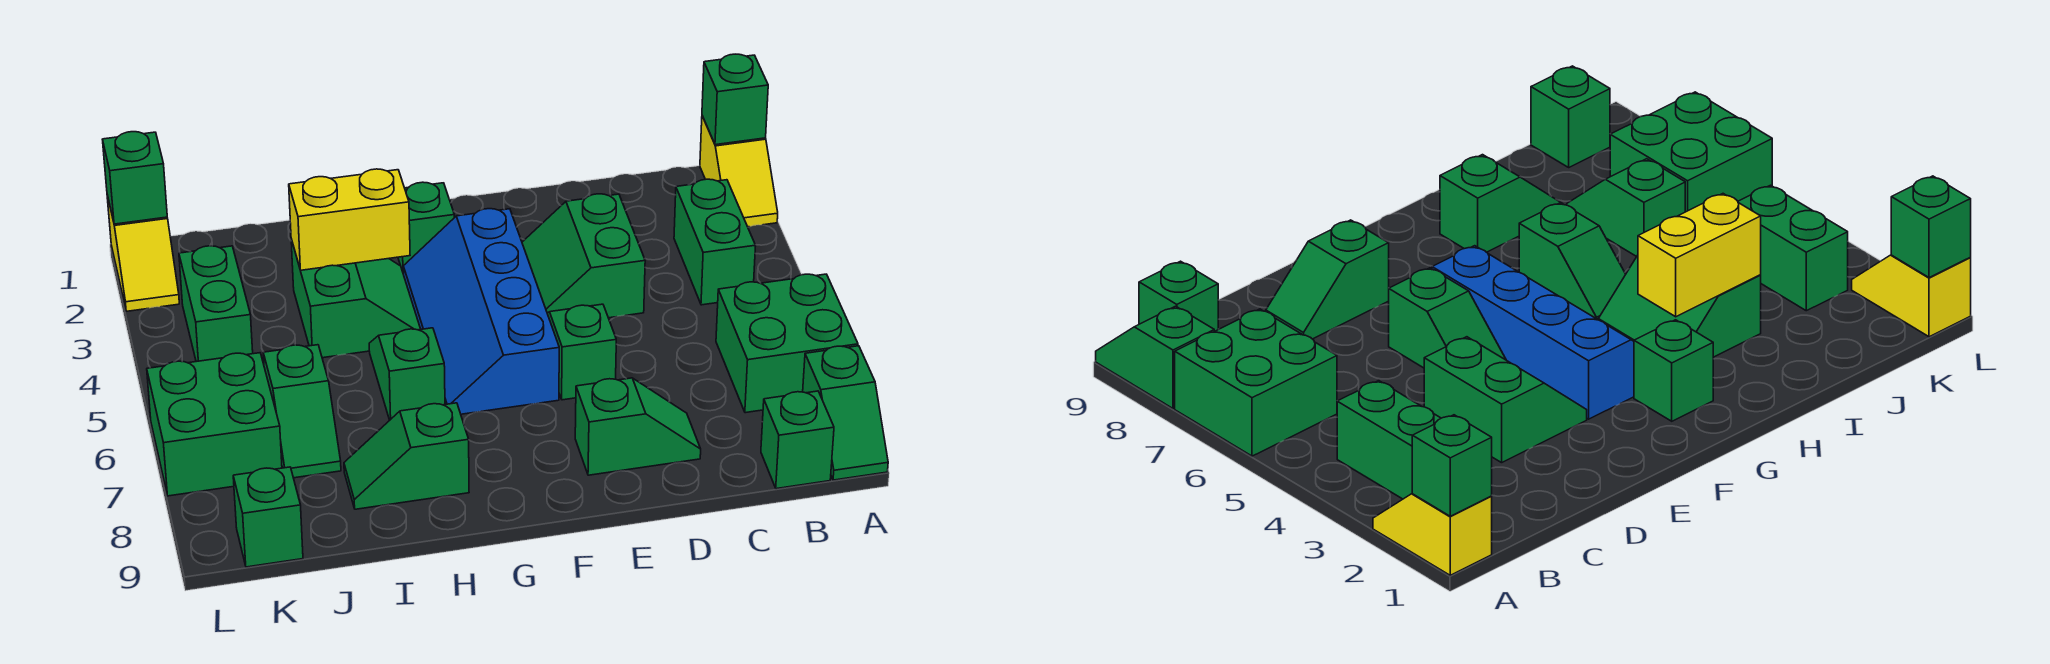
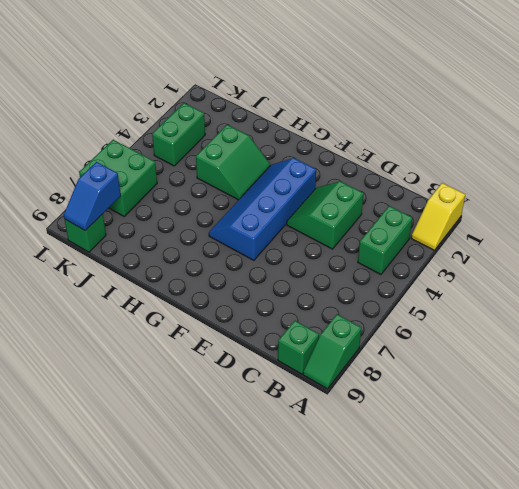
blue slope K8:K9 level 2 top 8 -> none
none -> green brick A6:B7 level 1
none -> green slope D8:E8 level 1 top E
none -> green slope E5:E6 level 1 top 6

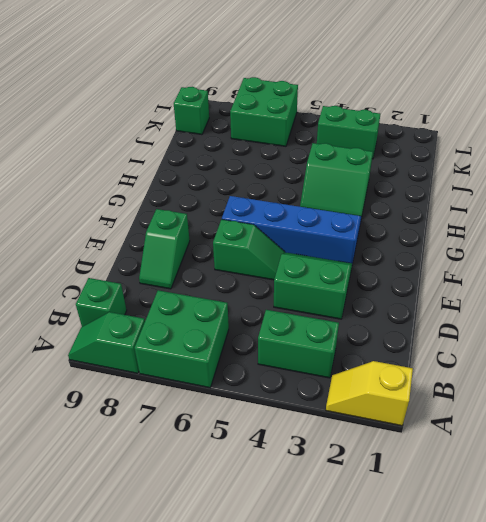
none -> green brick G2 level 1
none -> green slope H5:H6 level 1 top 6
none -> green slope H8:I8 level 1 top H

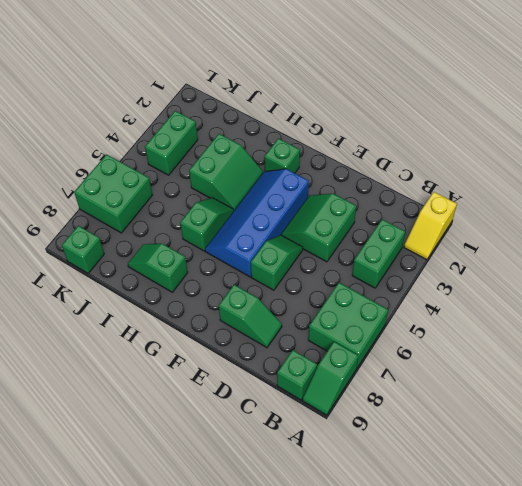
none -> green slope J6:J7 level 1 top 6
none -> yellow slope L1:L2 level 1 top 1
none -> green brick A1 level 2

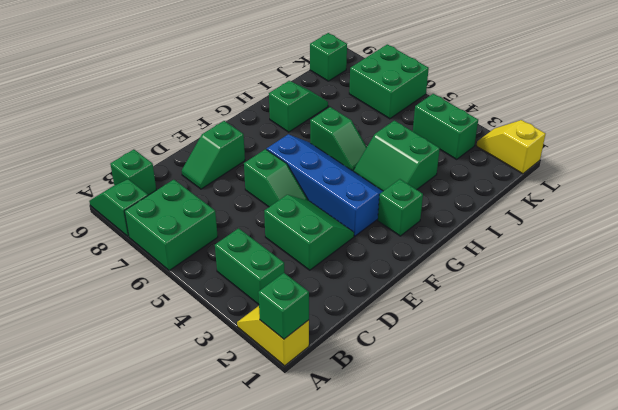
none -> green slope J6:J7 level 1 top 6
none -> yellow brick H3:I3 level 2
none -> green brick L1 level 2

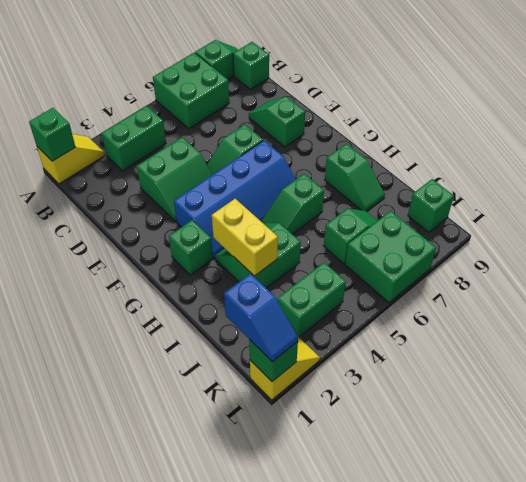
blue slope K1:L1 level 3 top K -> none

